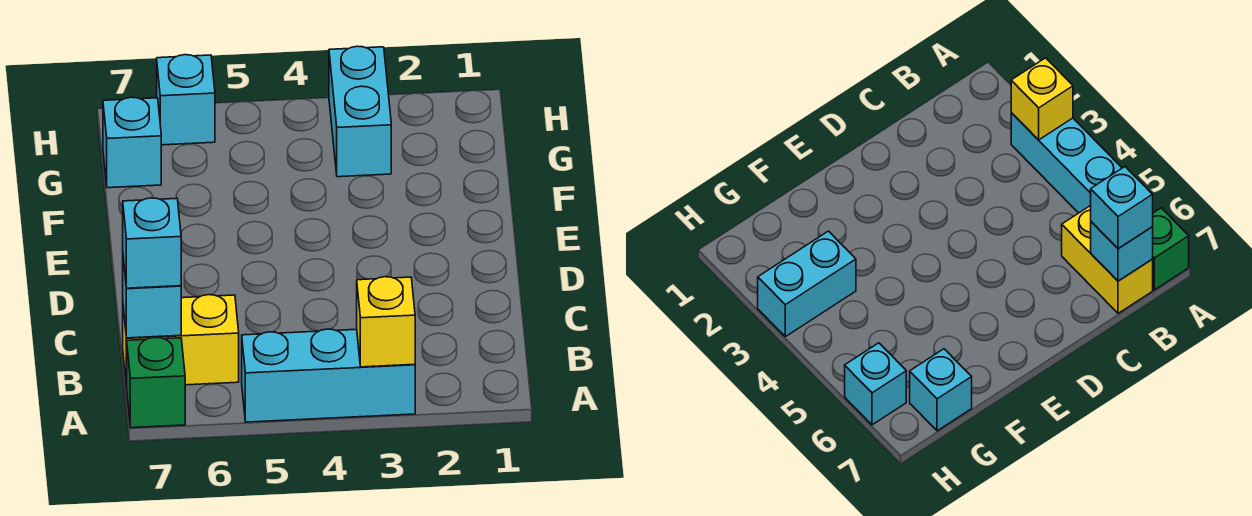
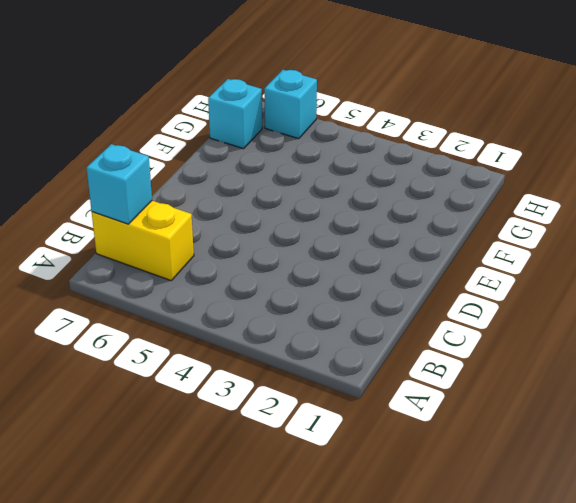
none -> cyan brick A3:A5 level 1
none -> green brick A7 level 1

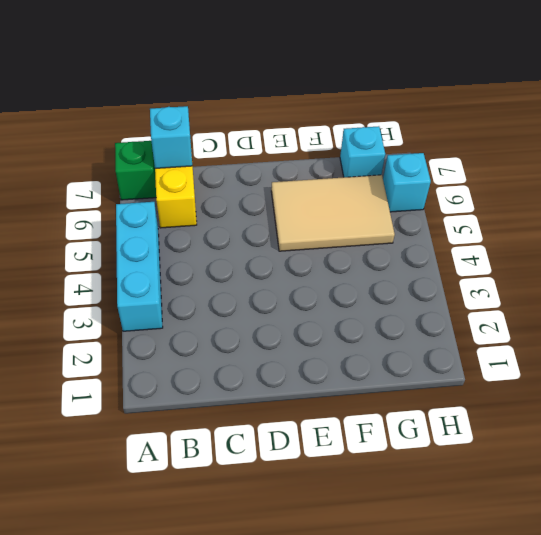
tan tile E5:G6 level 1 -> none
none -> cyan brick G3:H3 level 1
none -> yellow brick A3 level 2

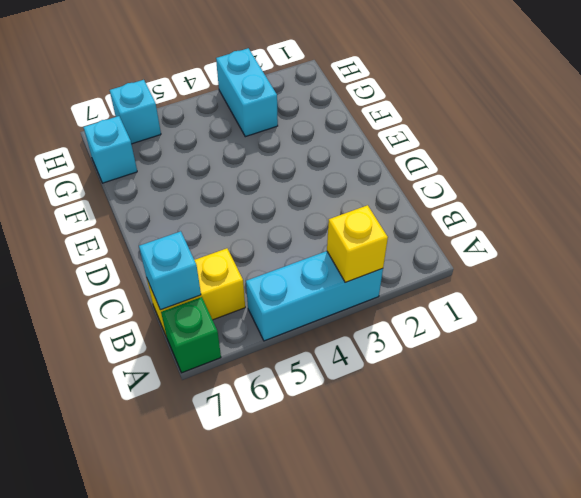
none -> cyan brick B7 level 3

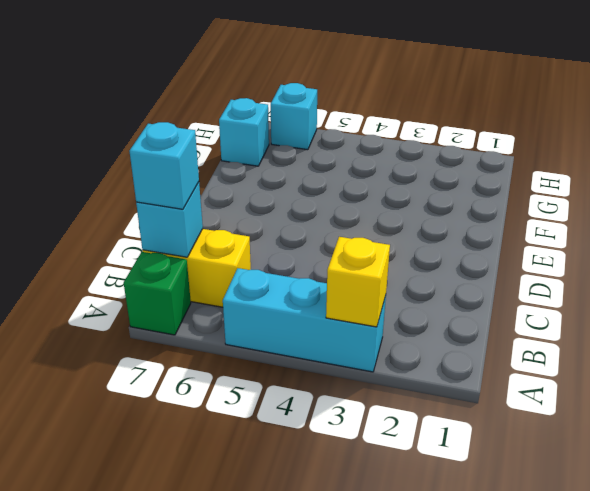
none -> cyan brick G3:H3 level 1

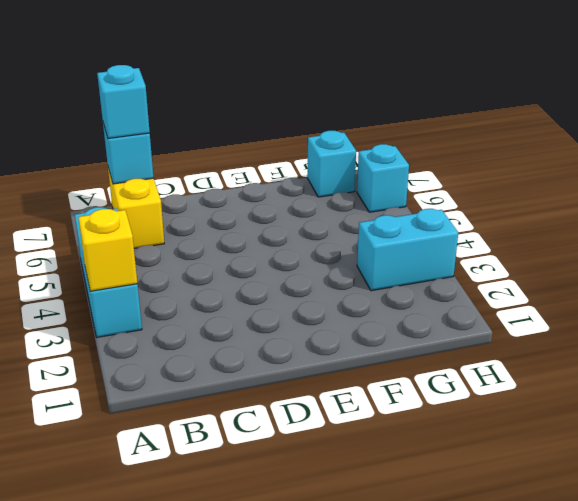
none -> green brick A7 level 1

